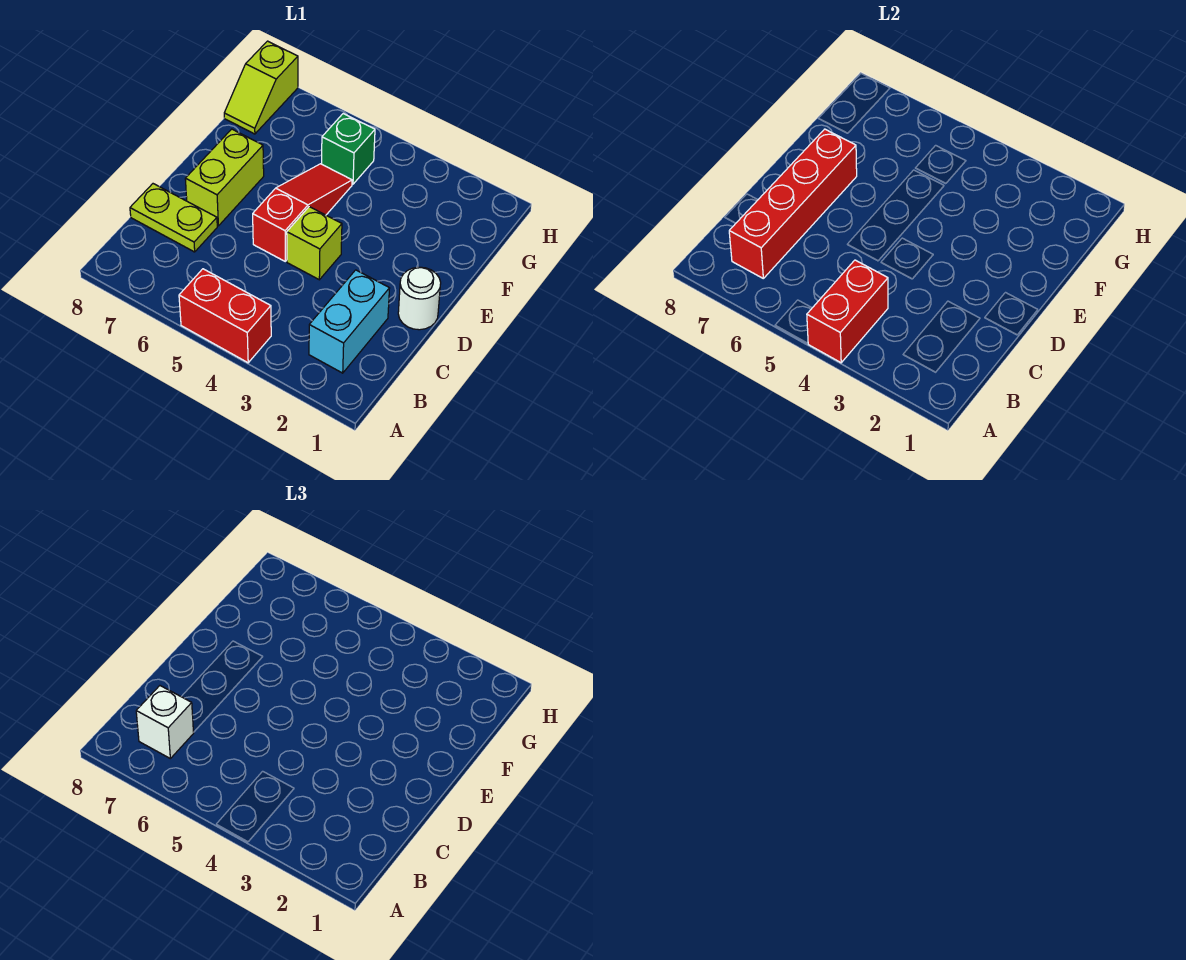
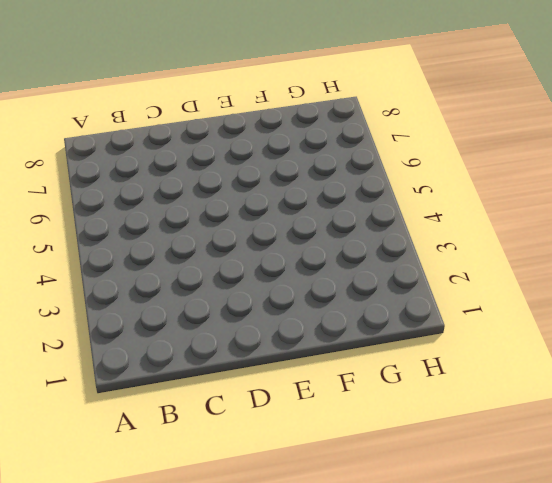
none -> red brick A4:A5 level 1
none -> cyan brick B2:C2 level 1
none -> lime plate C7:C8 level 1

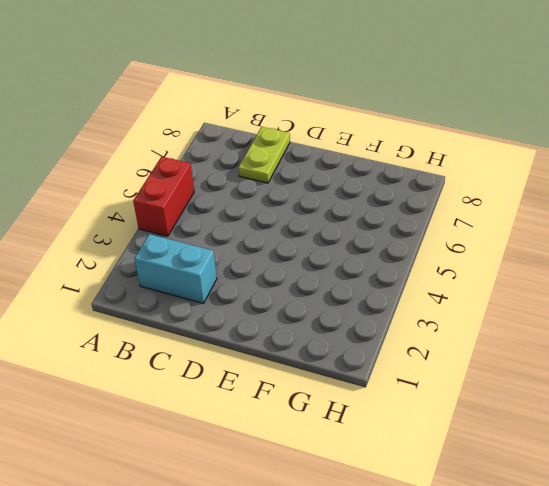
none -> white round brick D1 level 1
none -> lime brick D4 level 1
none -> red slope D5:F5 level 1 top D

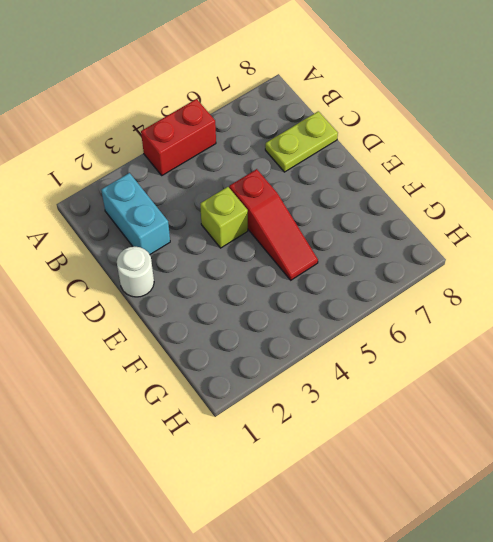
none -> lime brick D7:E7 level 1
none -> green brick G5 level 1
none -> lime slope G8:H8 level 1 top H

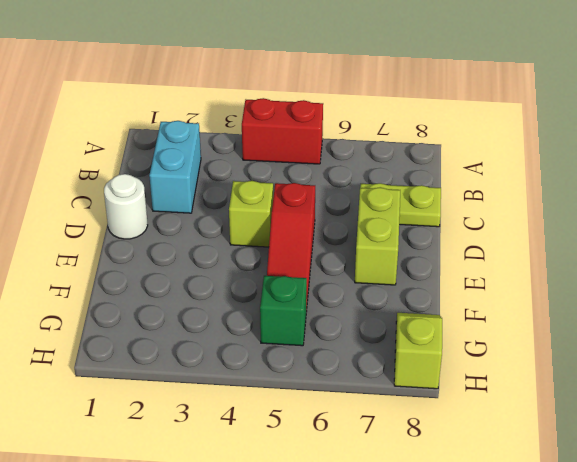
none -> red brick A4:B4 level 2
none -> red brick B7:E7 level 2
none -> white brick B7 level 3

